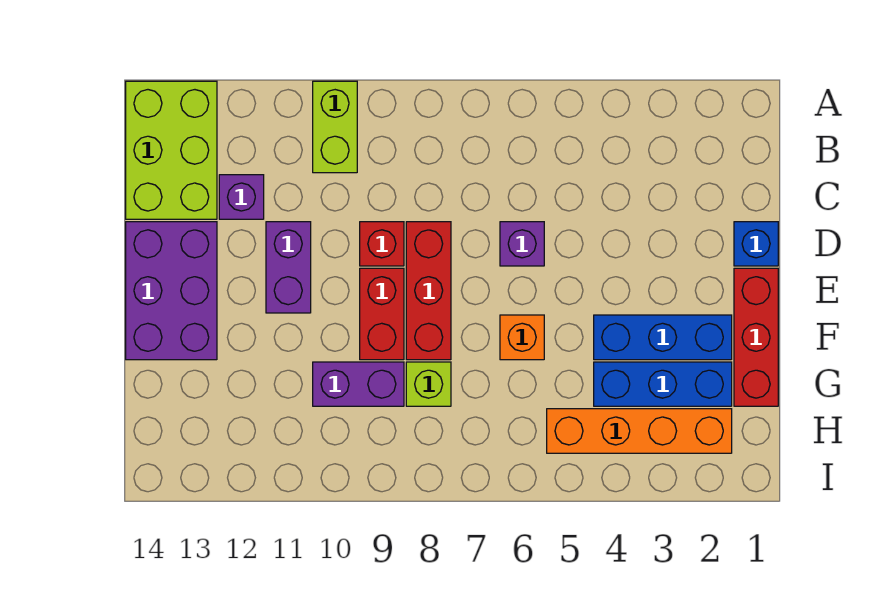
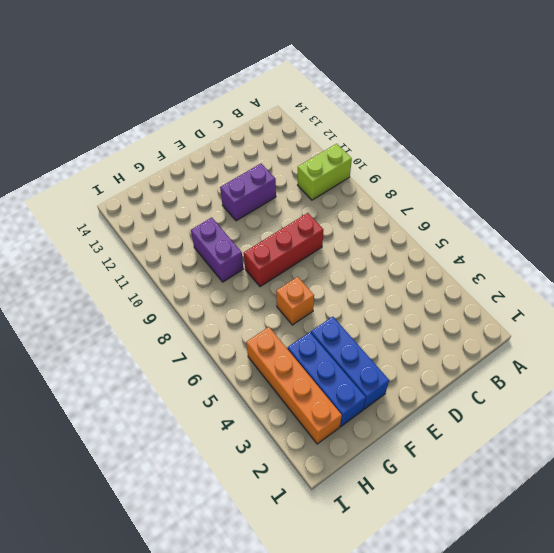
none -> lime brick A13:C14 level 1
none -> purple brick C12 level 1
none -> blue brick D1 level 1

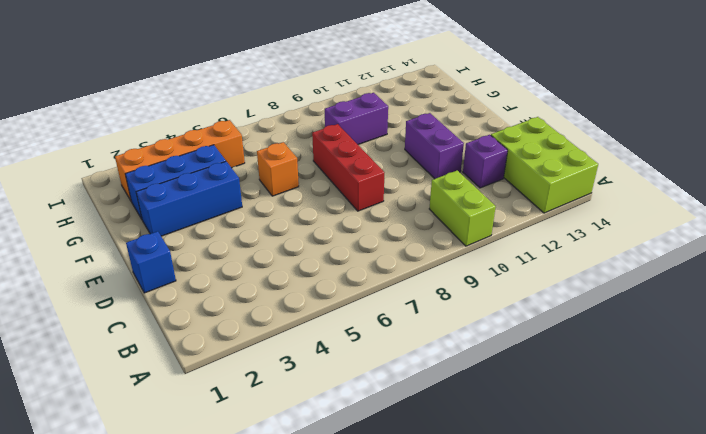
none -> purple brick D6 level 1
none -> red brick D9 level 1
none -> purple brick D13:F14 level 1

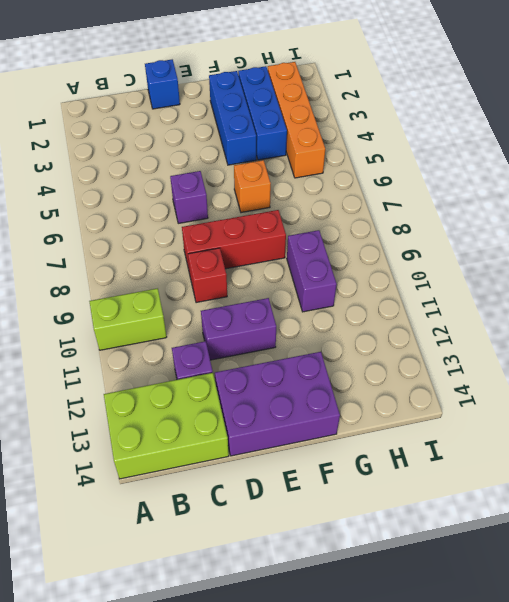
none -> red brick E1:G1 level 1
none -> red brick E9:F9 level 1
none -> lime brick G8 level 1

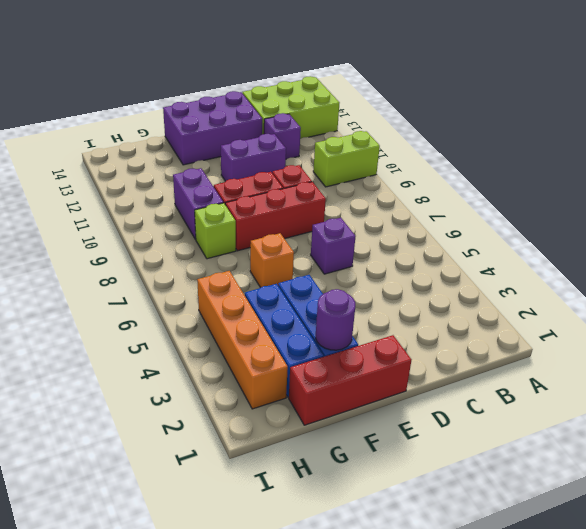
purple round brick F2 level 2 -> none
none -> blue brick D1 level 1

